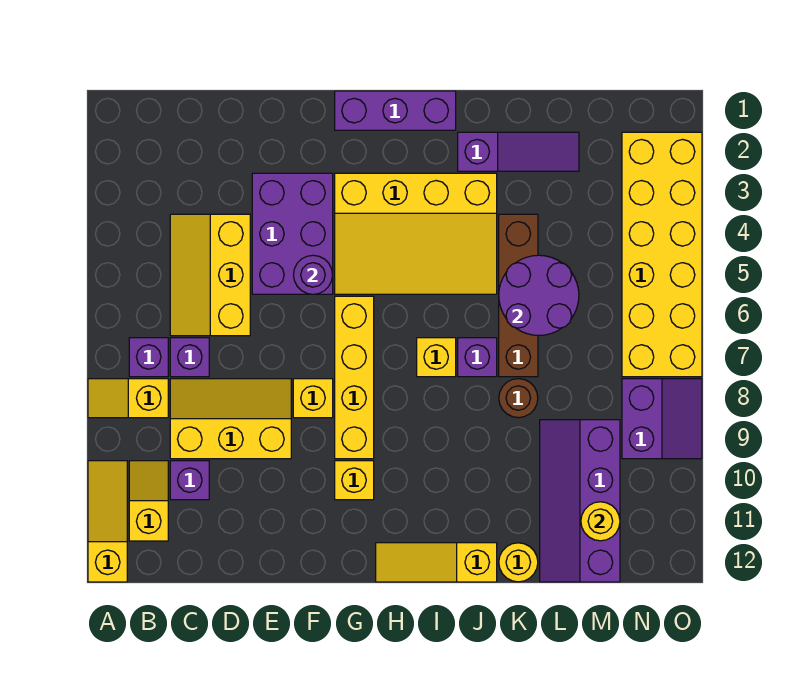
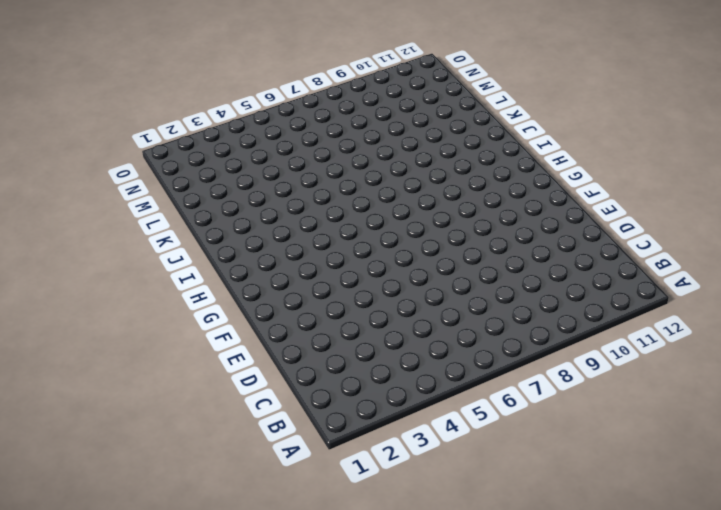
none -> yellow slope A8:B8 level 1 top B
none -> yellow slope A10:A12 level 1 top 12
none -> purple brick B7 level 1

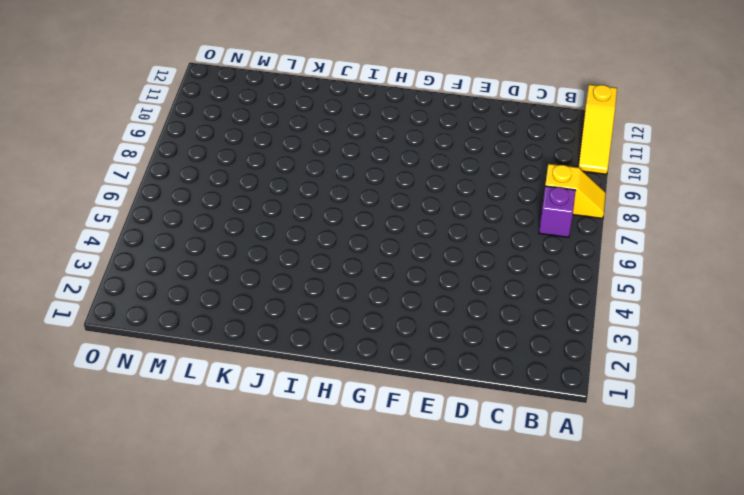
none -> yellow slope B10:B11 level 1 top 11
none -> yellow slope C4:D6 level 1 top D
none -> purple brick C7 level 1

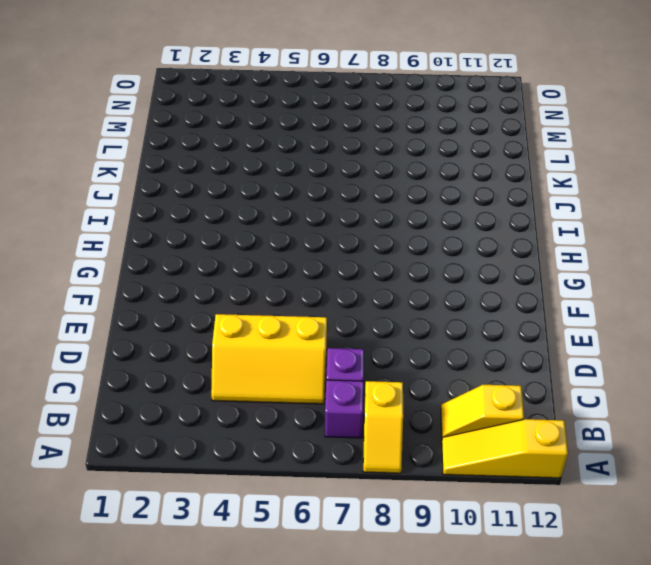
none -> yellow slope C8:E9 level 1 top 9
none -> purple brick C10 level 1
none -> purple brick E3:F5 level 1

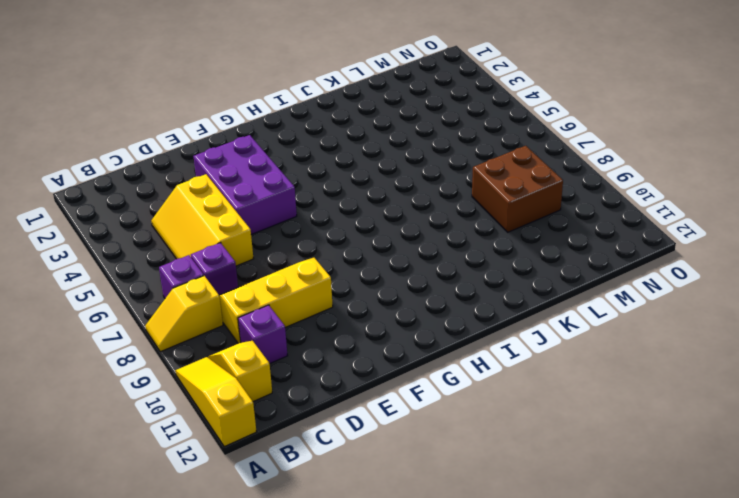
brown brick L8:M9 level 1 -> purple slope L9:M12 level 1 top M
none -> yellow brick F8 level 1
none -> purple brick G1:I1 level 1
none -> yellow slope G3:J5 level 1 top 3

